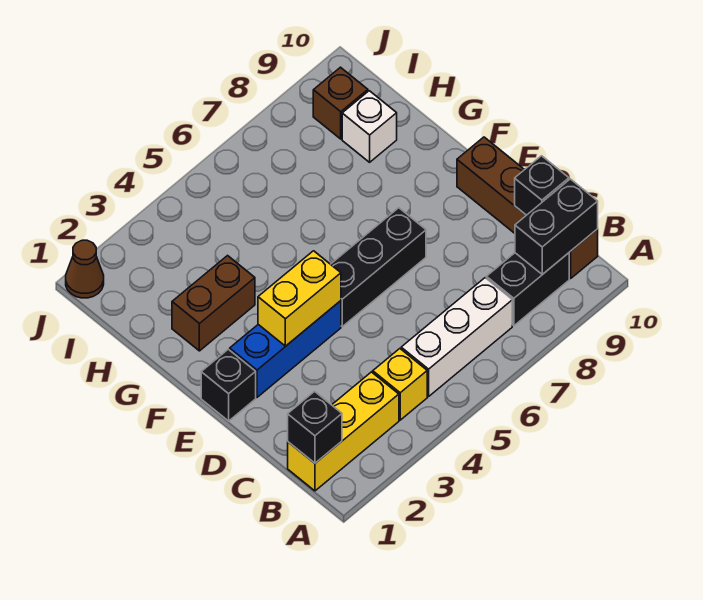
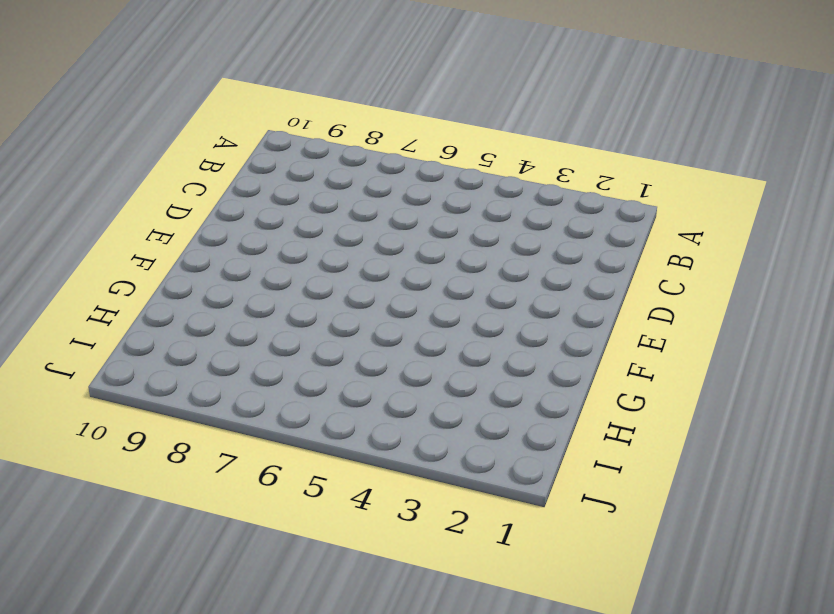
none -> yellow brick B1:B3 level 1
none -> yellow brick B4 level 1
none -> white brick B5:B7 level 1

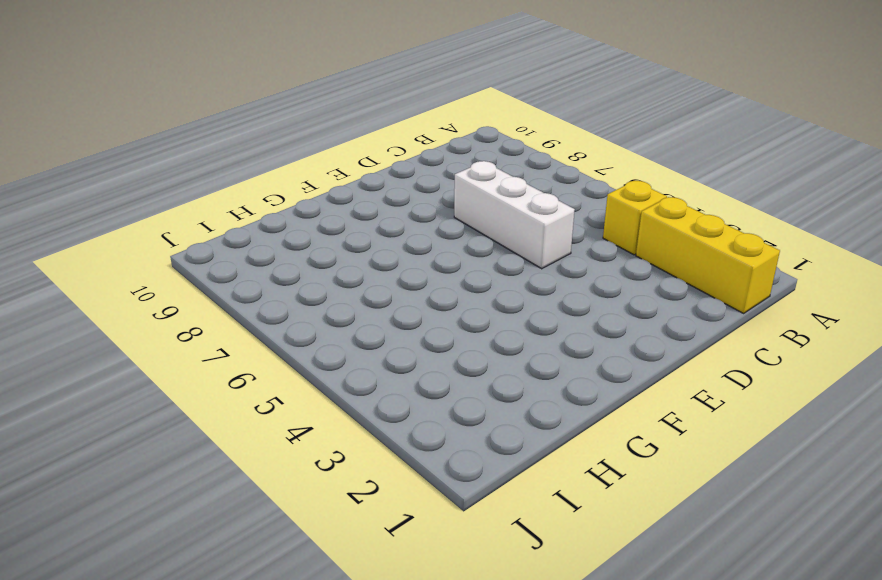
white brick D5:D7 level 1 -> white brick B5:B7 level 1
none -> black brick B8:B9 level 1
none -> brown brick B10:E10 level 1
none -> black brick E1 level 1

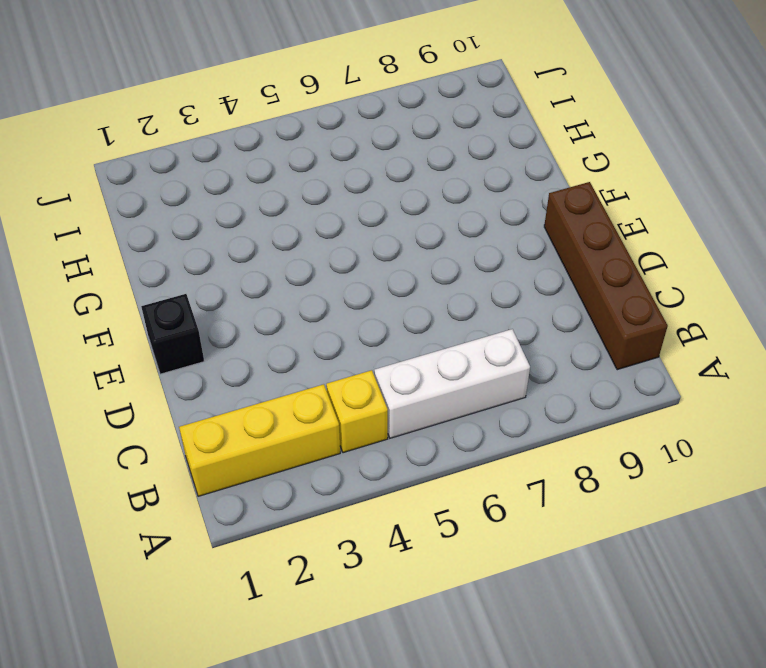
none -> black brick B8:B9 level 1
none -> blue brick E2:E4 level 1
none -> black brick E5:E7 level 1

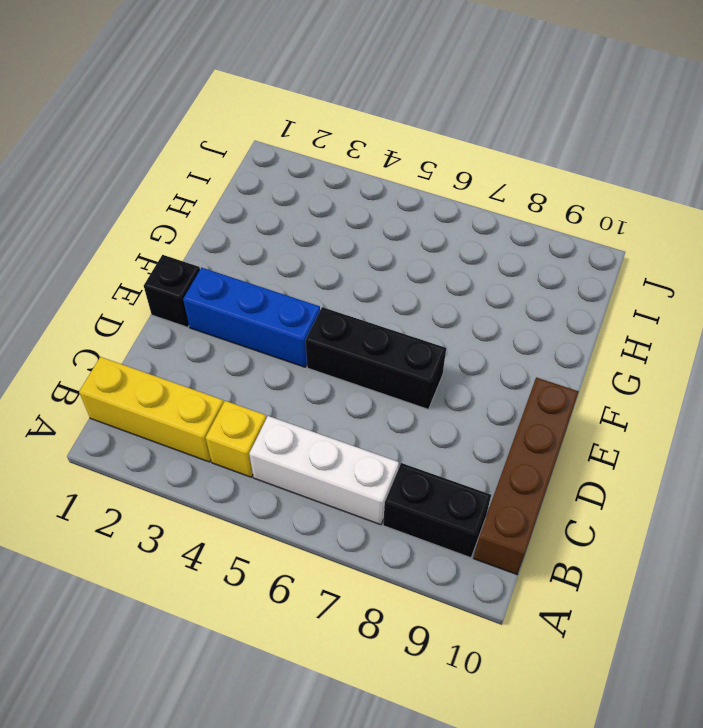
none -> brown brick G2:G3 level 1
none -> white brick H9 level 1
none -> brown brick I9 level 1

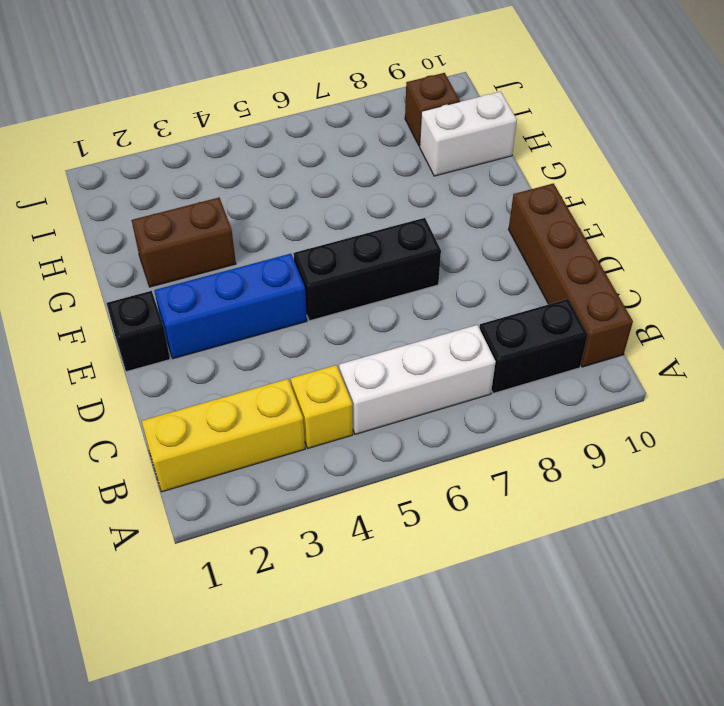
white brick H9:H10 level 1 -> white brick H9 level 1
none -> brown cone J1 level 1
none -> black brick B1 level 2
none -> black brick B9:B10 level 2

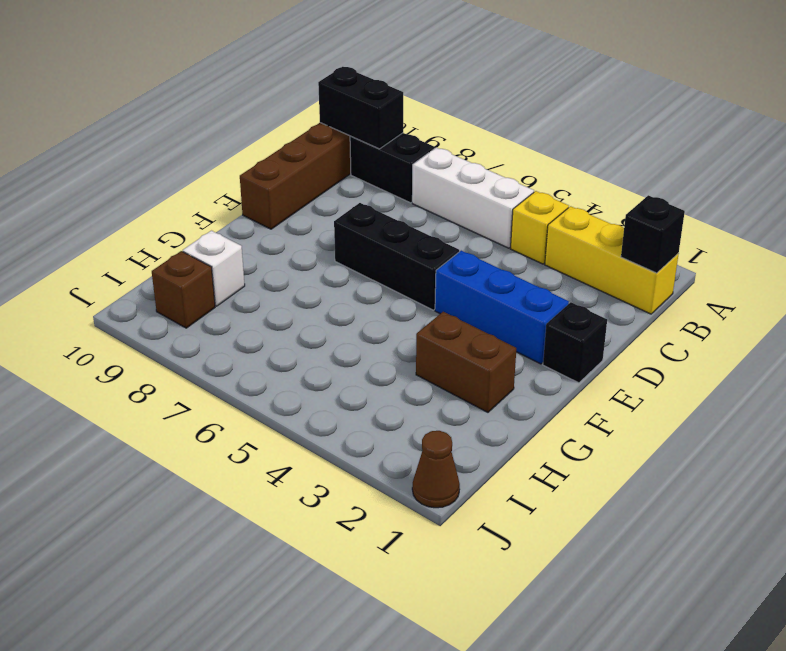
none -> black brick C10 level 2
none -> yellow brick E3:E4 level 2

